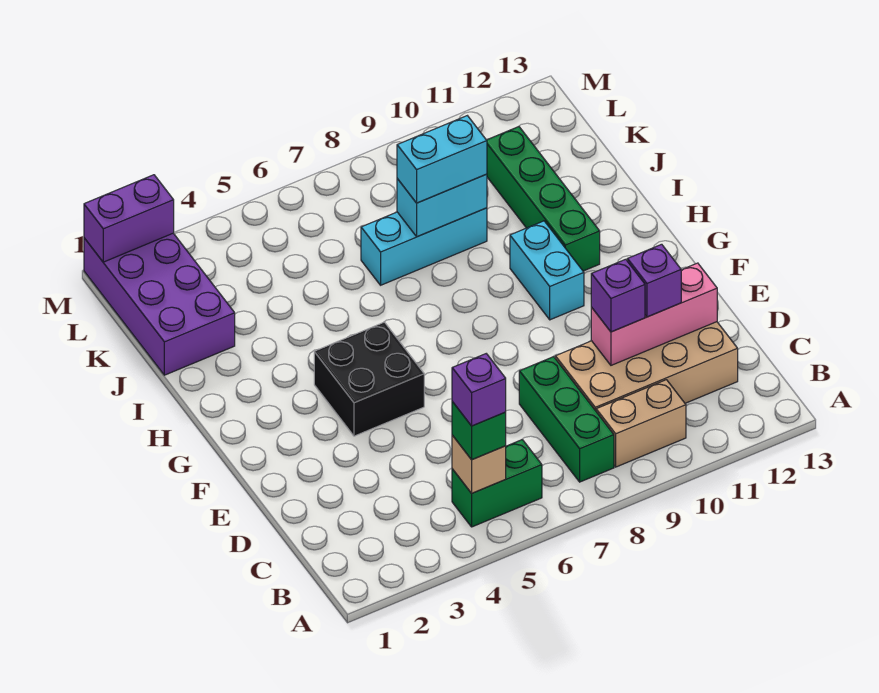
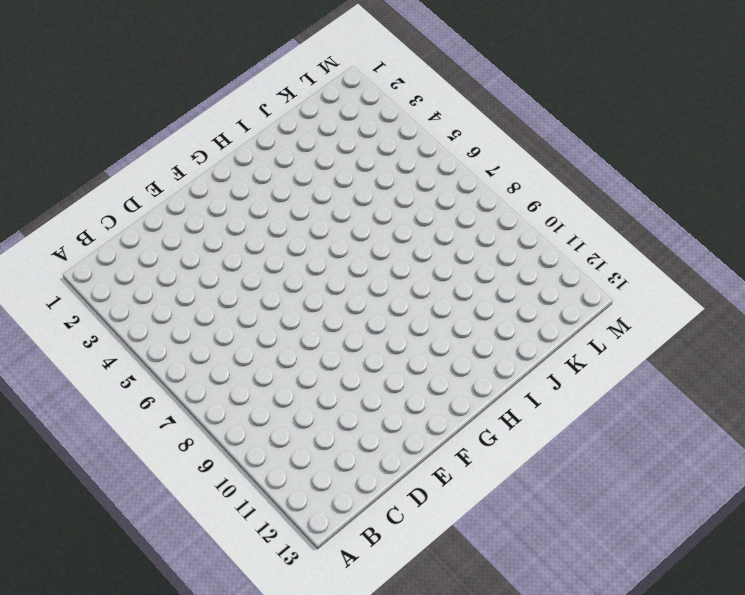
none -> green brick B5:B6 level 1
none -> green brick B8:D8 level 1
none -> tan brick B9:B10 level 1

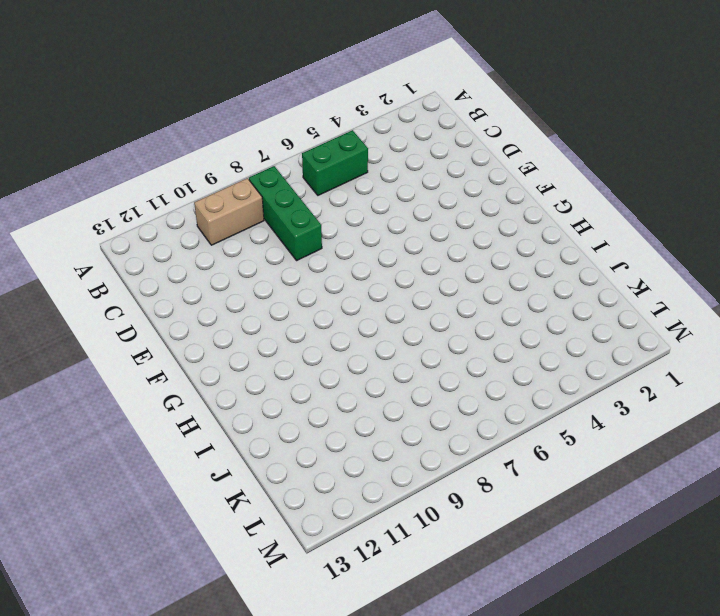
none -> tan brick C9:D12 level 1
none -> black brick F4:G5 level 1
none -> cyan brick G10:H10 level 1

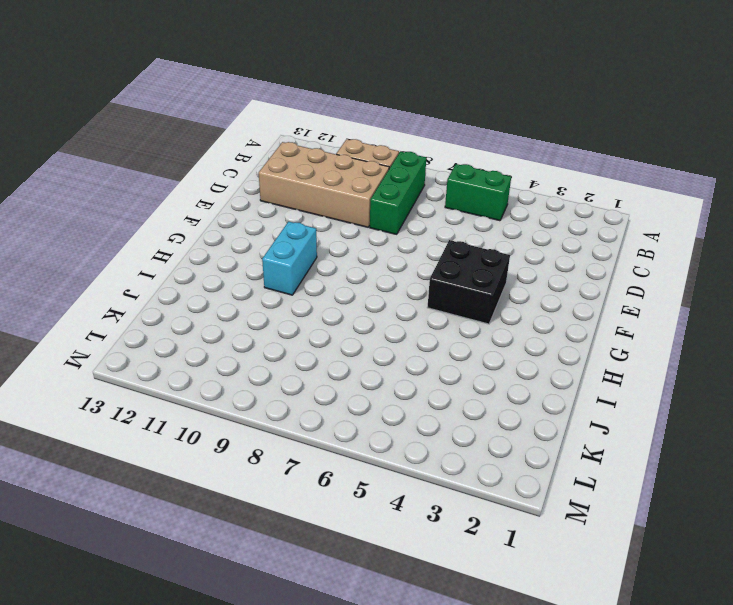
none -> green brick H11:K11 level 1
none -> purple brick J1:M2 level 1
none -> cyan brick J7:J9 level 1

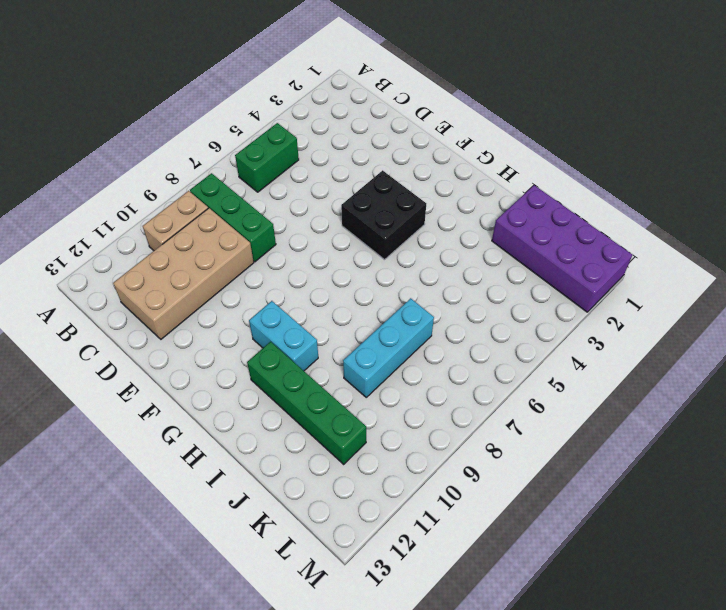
none -> tan brick B5 level 2
none -> pink brick D10:D12 level 2
none -> cyan brick J8:J9 level 2

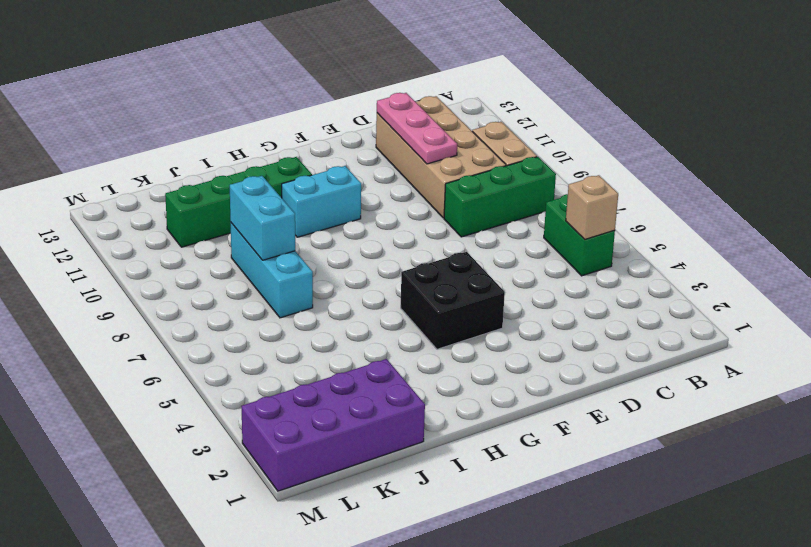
pink plate D10:D12 level 2 -> pink brick D10:D12 level 2
none -> purple brick M1:M2 level 2
none -> green brick B5 level 3
none -> purple brick D10 level 3

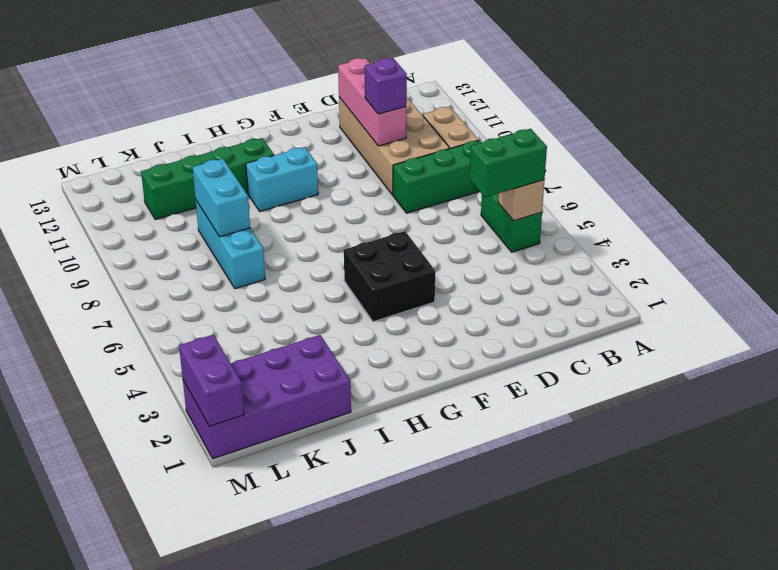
green brick B5:C5 level 3 -> green brick B5 level 3
none -> purple brick D11 level 3
none -> cyan brick J8:J9 level 3
none -> purple brick B5 level 4

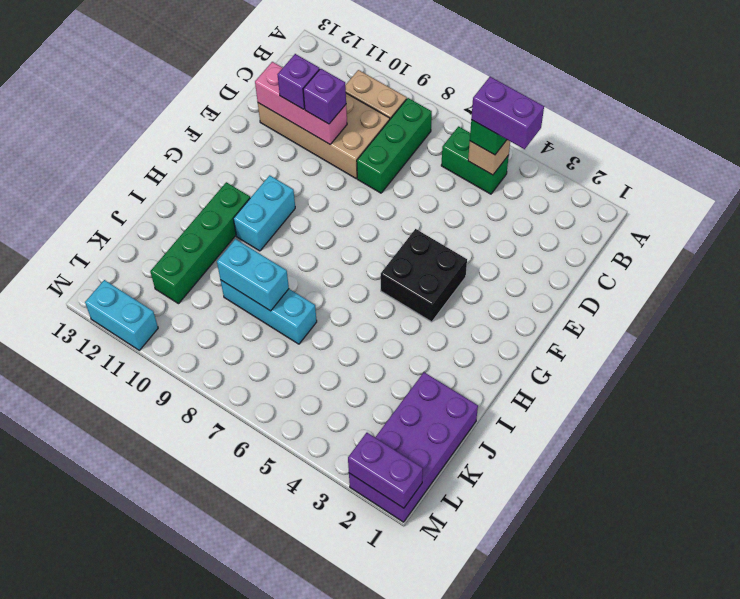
purple brick B4:B5 level 4 -> purple brick B5 level 4
cyan brick M11:M12 level 1 -> cyan brick J8:J9 level 3

